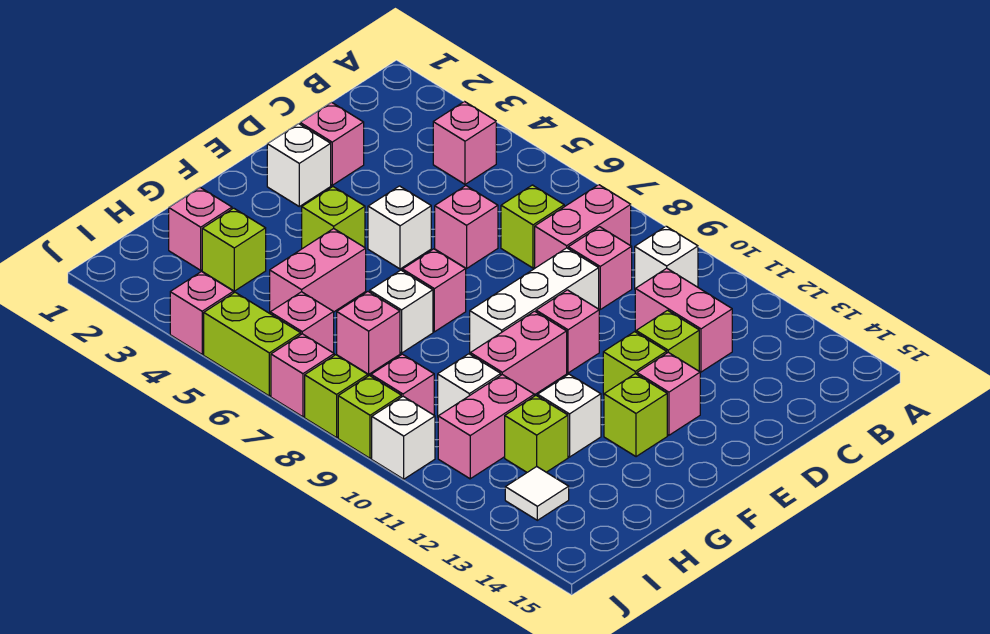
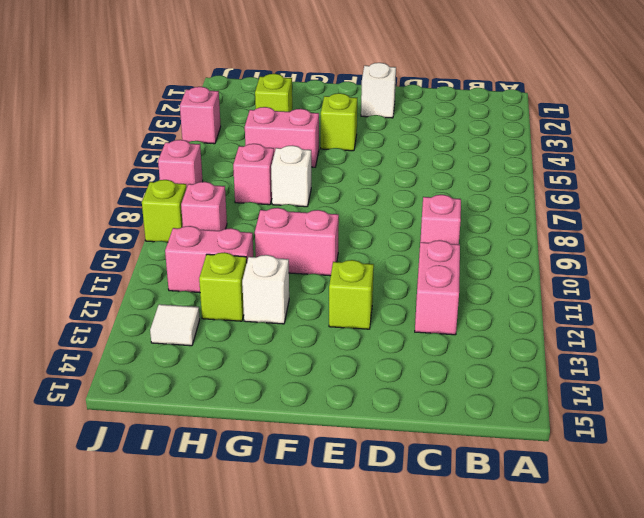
none -> pink brick B4 level 1
none -> pink brick B8:C8 level 1
none -> white brick B10 level 1
none -> lime brick C7 level 1

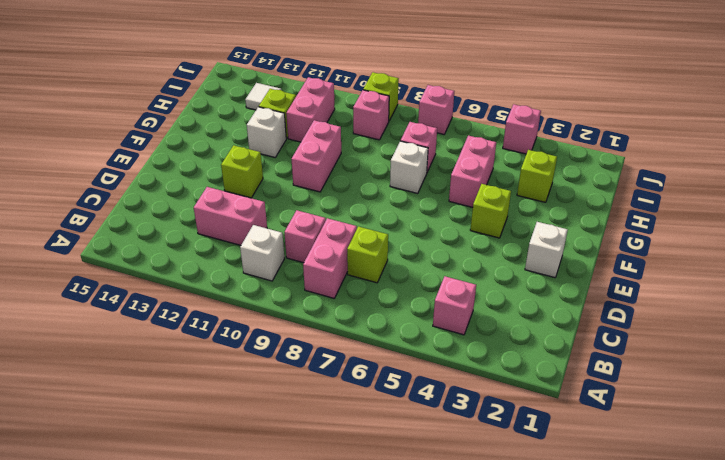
none -> pink brick D2 level 1
none -> pink brick D6 level 1
none -> white brick D9:F9 level 1
none -> lime brick D12 level 1

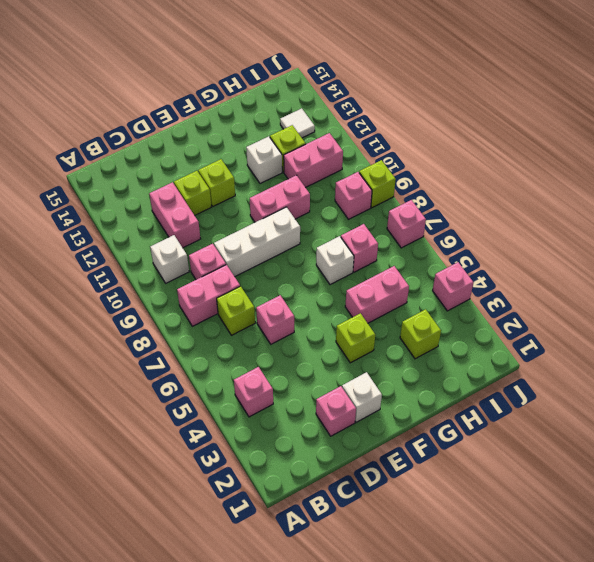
none -> white brick E5 level 1
none -> pink brick E10 level 1
none -> pink brick E13 level 1
none -> pink brick F7 level 1

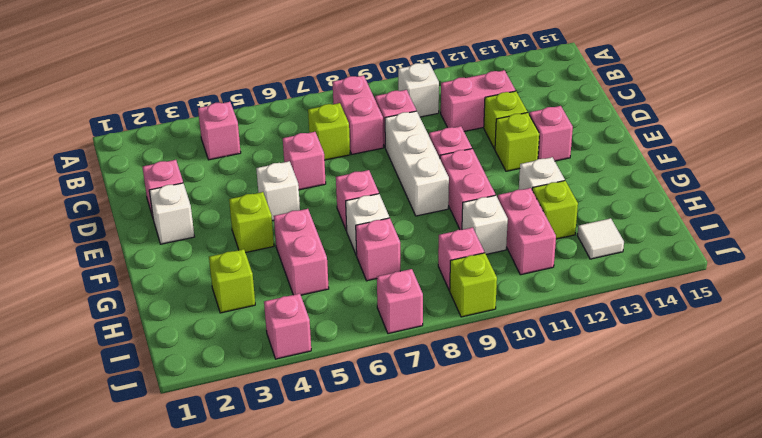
none -> lime brick F13 level 1
none -> pink brick H2 level 1
none -> pink brick I6 level 1
none -> lime brick J5:J6 level 1

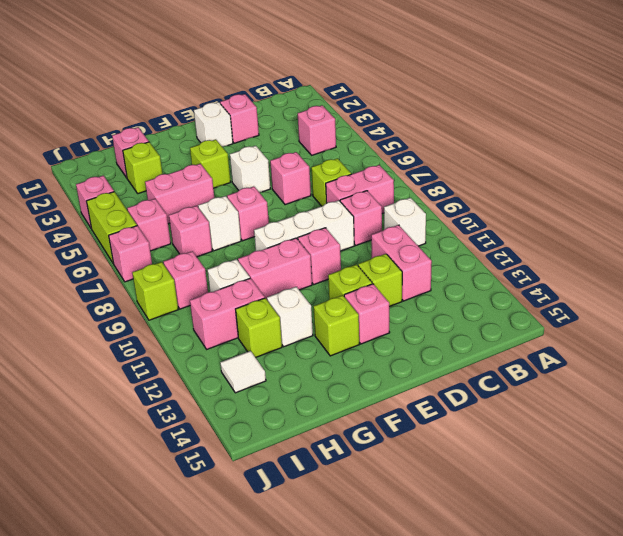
none -> lime brick J8 level 1
none -> white brick J10 level 1

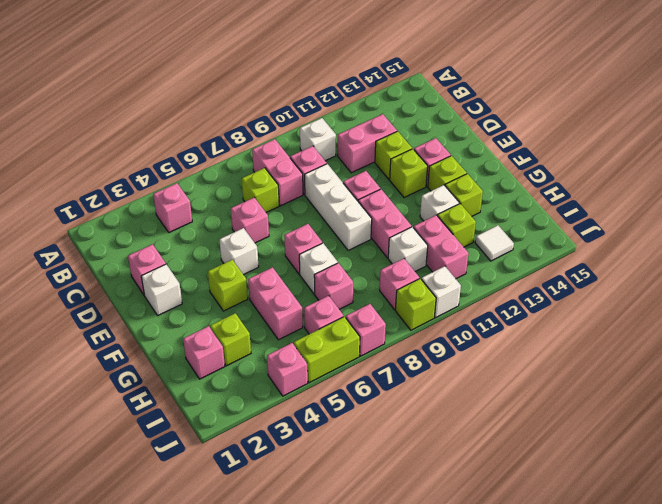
lime brick G13 level 1 -> lime brick J8 level 1

